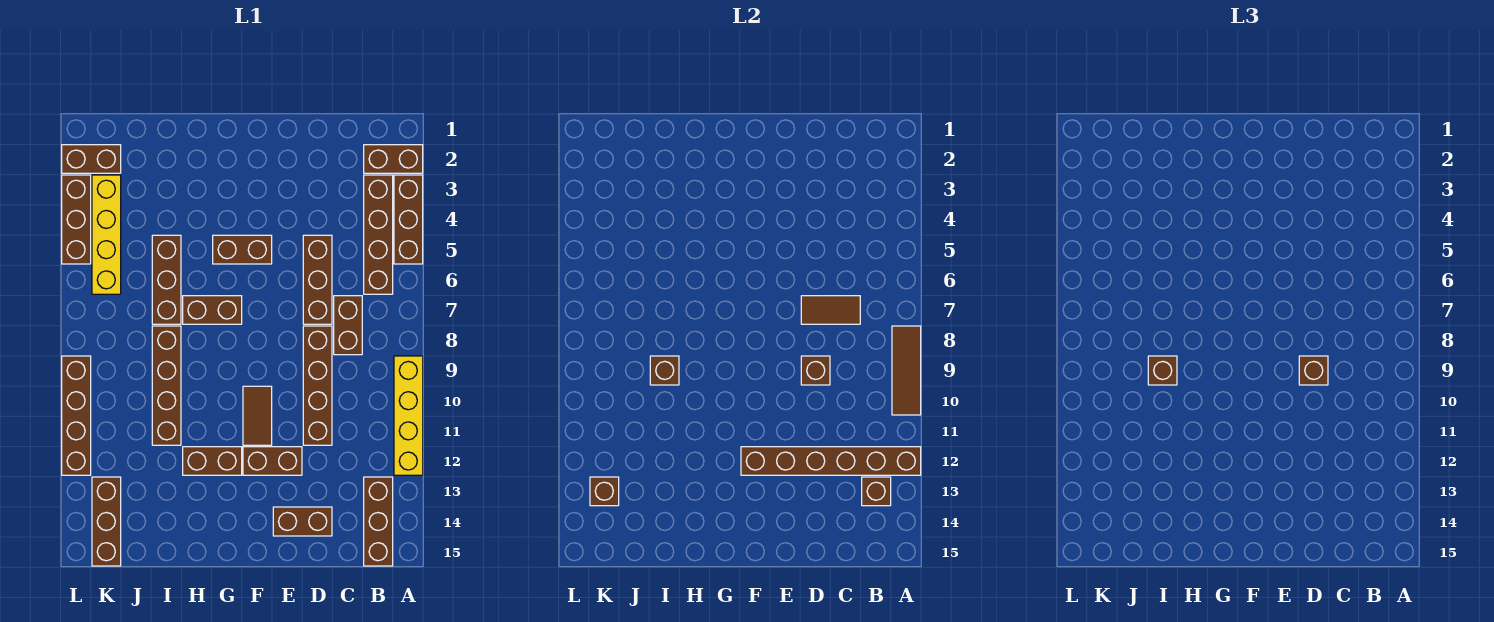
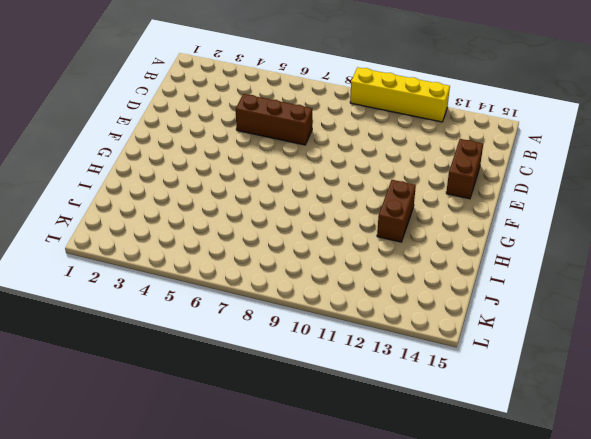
none -> brown brick A2:B2 level 1
none -> brown brick A3:A5 level 1
none -> brown brick B3:B6 level 1
none -> brown brick B13:B15 level 1

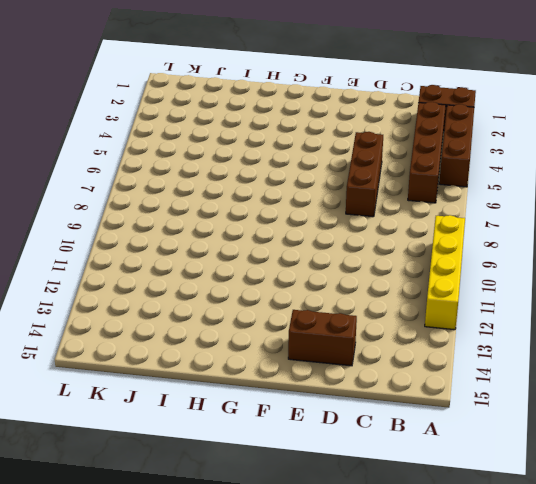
none -> brown brick B13:B15 level 1
none -> brown brick C7:C8 level 1
none -> brown brick D8:D11 level 1
none -> brown brick E12:F12 level 1

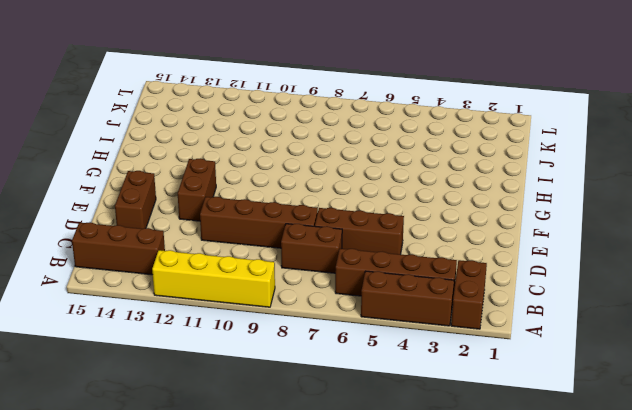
none -> brown brick F5:G5 level 1
none -> brown tile F10:F11 level 1
none -> brown brick G7:H7 level 1
none -> brown brick G12:H12 level 1

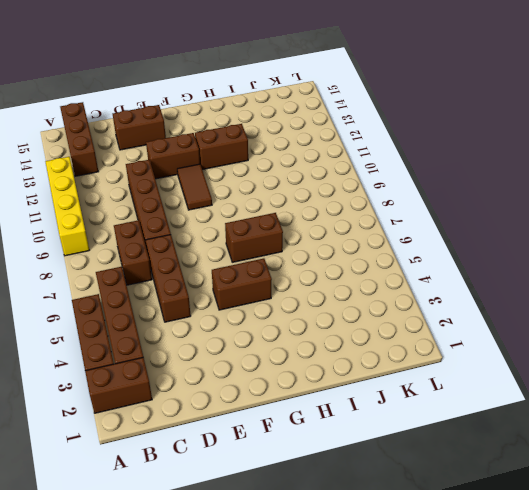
none -> brown brick I5:I7 level 1
none -> brown brick I8:I11 level 1
none -> brown brick K2:L2 level 1
none -> yellow brick K3:K6 level 1

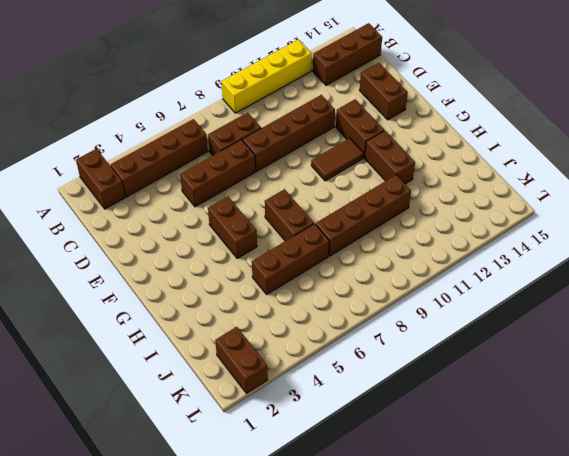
none -> brown brick A3:A5 level 1
none -> yellow brick K3:K6 level 1
none -> brown brick K13:K15 level 1
none -> brown brick L3:L5 level 1

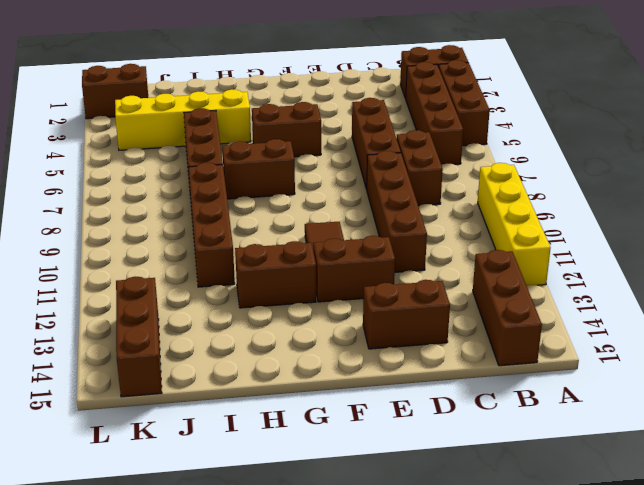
yellow brick H4:K4 level 1 -> yellow brick K3:K6 level 1
none -> brown brick L3:L5 level 1
none -> brown brick L9:L12 level 1
none -> brown tile A8:A10 level 2
none -> brown brick A12:F12 level 2

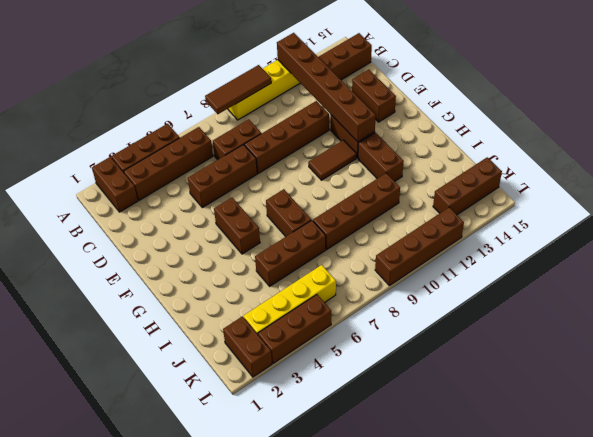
none -> brown brick B13 level 2
none -> brown tile C7:D7 level 2
none -> brown brick D9 level 2
none -> brown brick I9 level 2

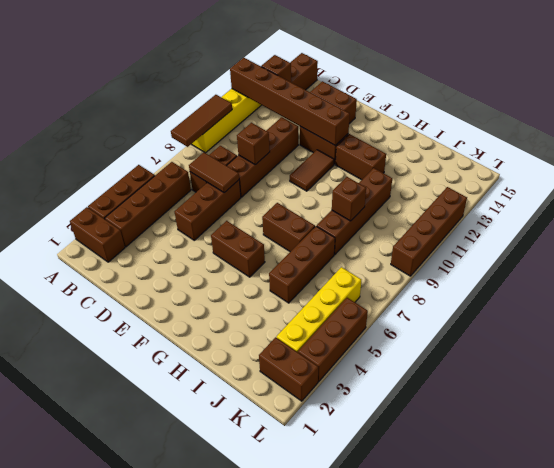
none -> brown brick K13:K15 level 1
none -> brown brick K13 level 2
none -> brown brick D9 level 3
none -> brown brick I9 level 3

